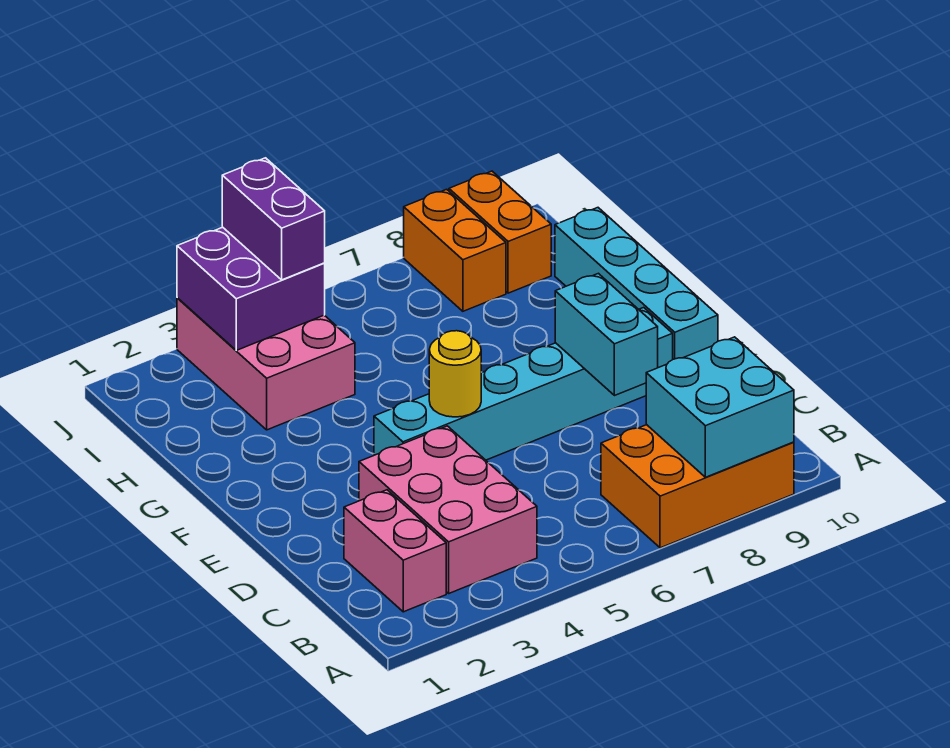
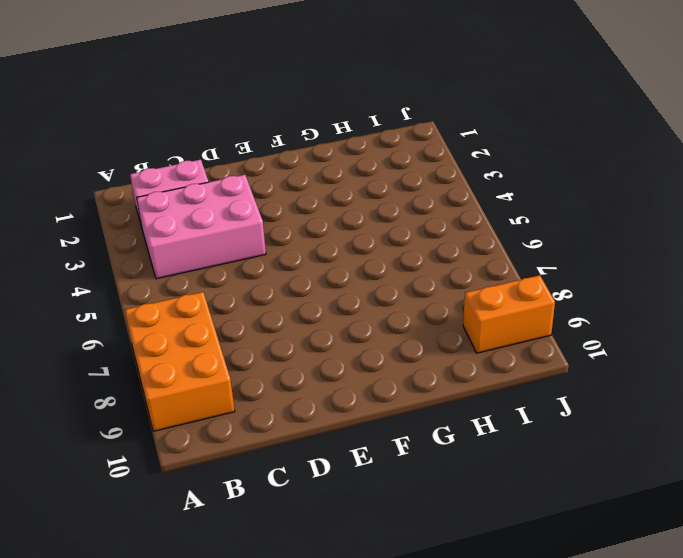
none -> cyan brick E4:E9 level 1
none -> cyan brick E10:H10 level 1
none -> pink brick H3:J4 level 1

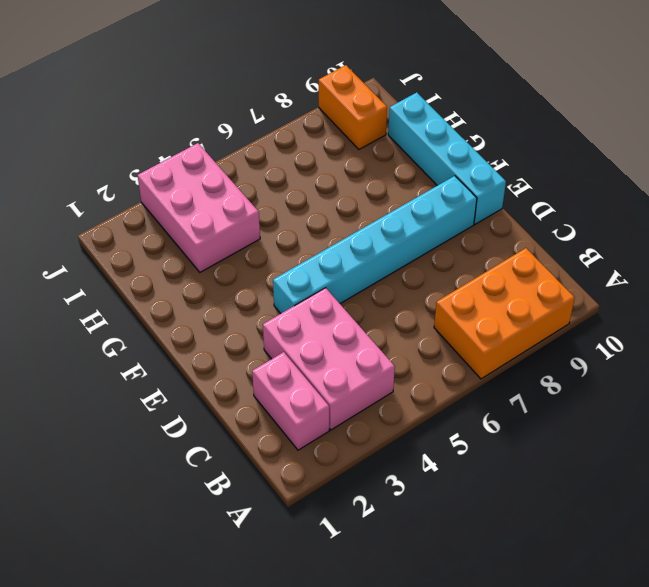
none -> orange brick I8:J8 level 1
none -> cyan brick A8:B9 level 2
none -> cyan brick D8:E8 level 2

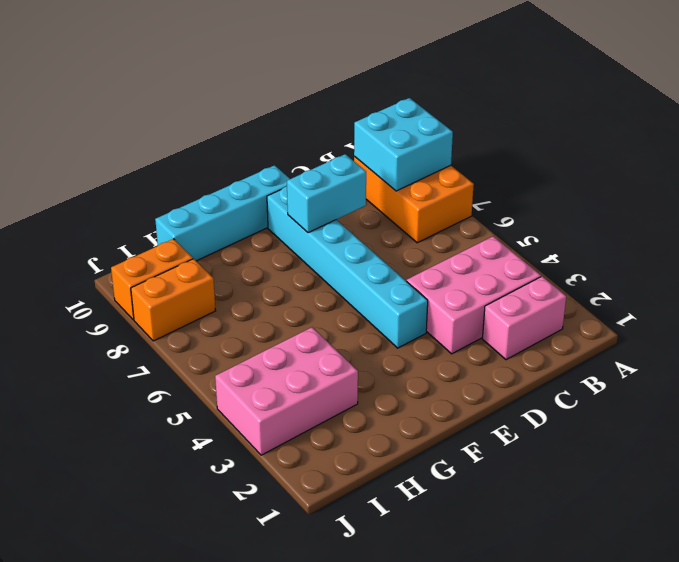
none -> yellow round brick E5 level 2
none -> purple brick I3:J4 level 2
none -> purple brick I4:J4 level 3

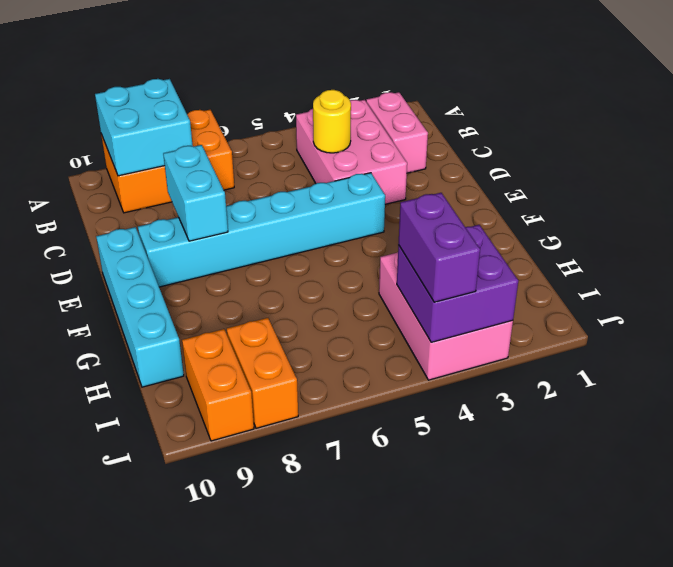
yellow round brick C4 level 2 -> yellow round brick E5 level 2

